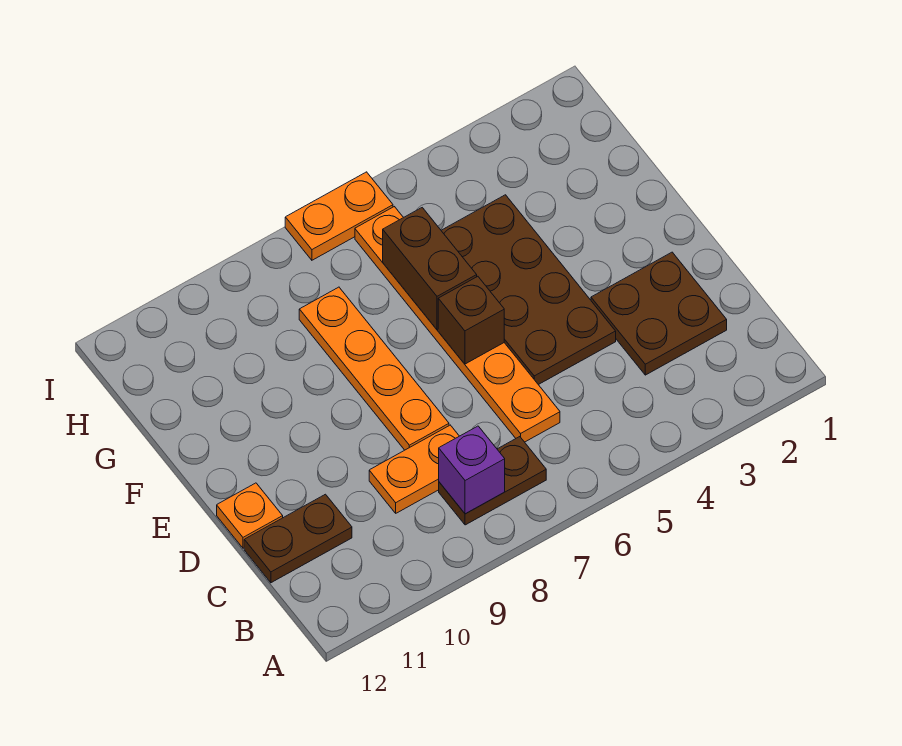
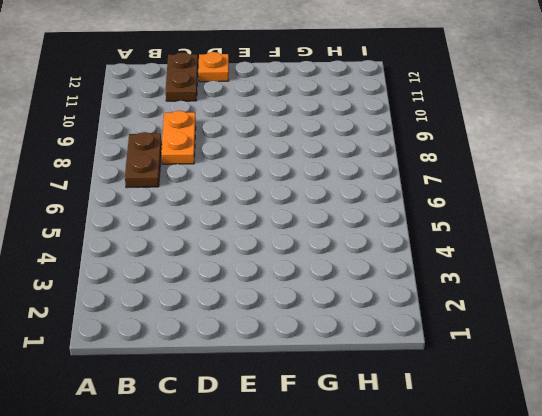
none -> brown plate C2:D3 level 1
none -> orange plate C6:H6 level 1
none -> brown plate D4:G5 level 1

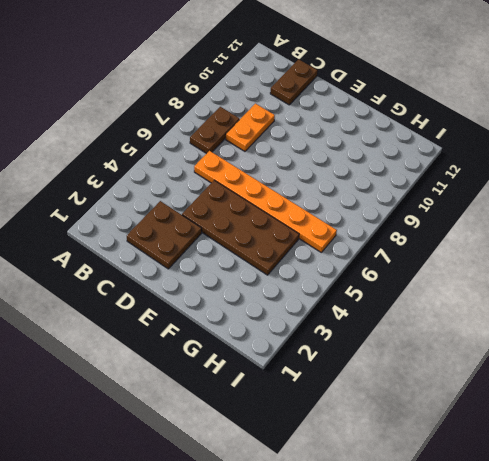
none -> orange plate D8:G8 level 1
none -> orange plate D12 level 1
none -> orange plate I6:I7 level 1

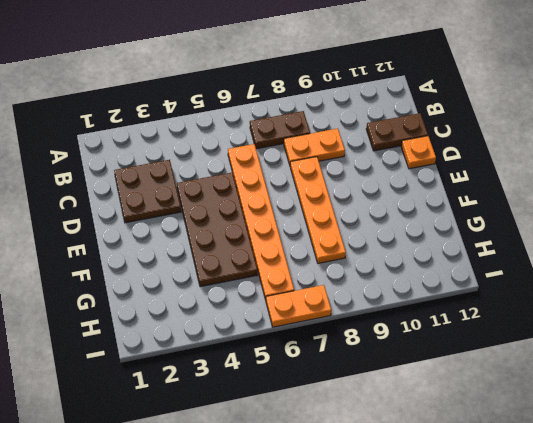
none -> purple brick B8 level 2
none -> brown brick E6 level 2
none -> brown brick F6:G6 level 2

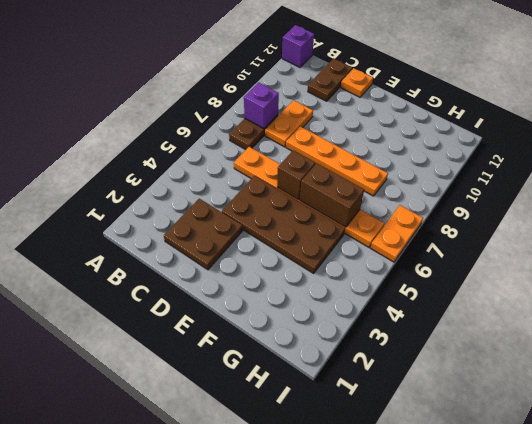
purple brick A12 level 1 -> none

